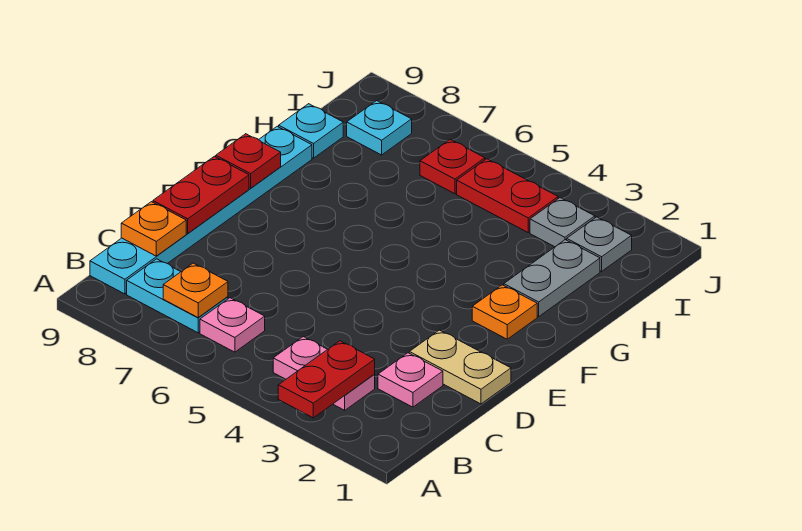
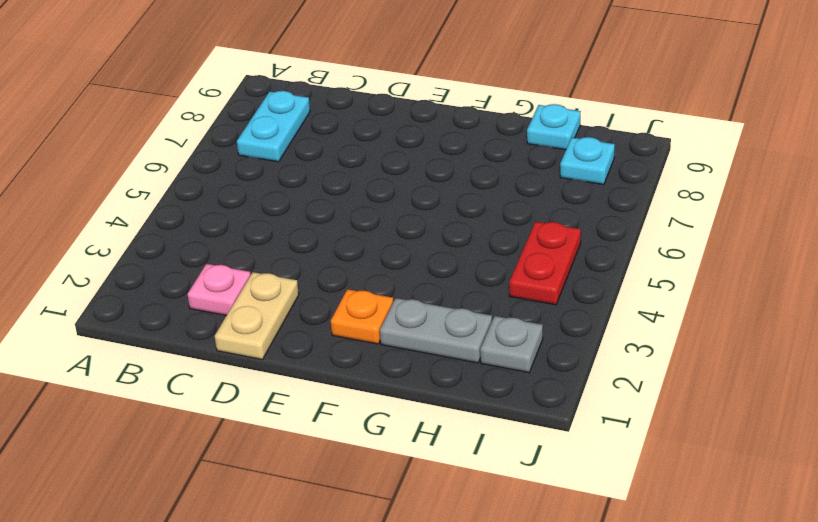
none -> pink plate B3:B4 level 1
none -> pink plate B6 level 1
none -> cyan plate B9:G9 level 1

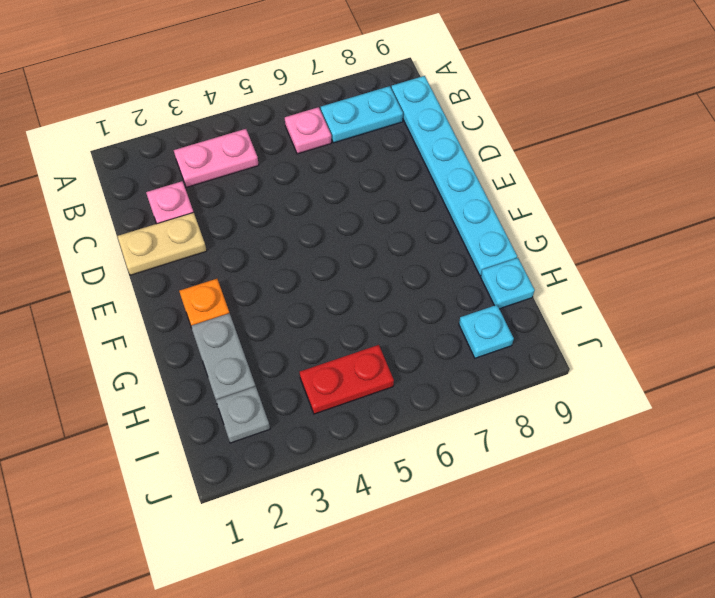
none -> grey plate I3 level 1
none -> red plate I6 level 1
none -> red plate A3:B3 level 2

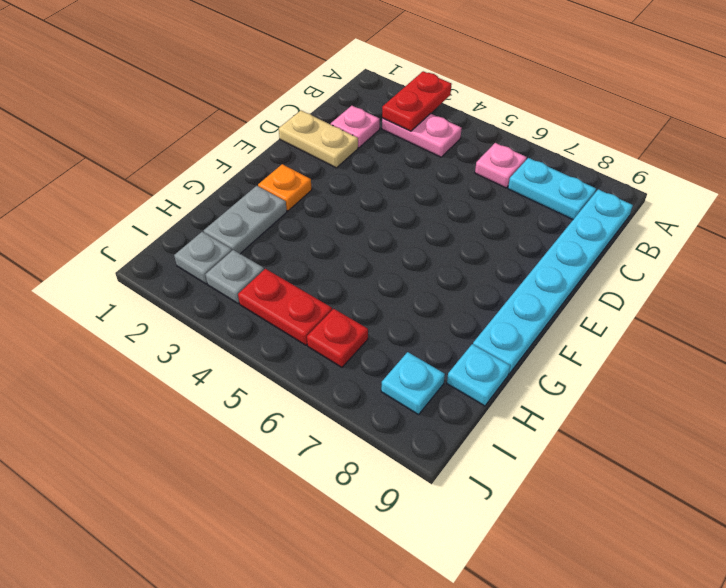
none -> orange plate B7 level 2
none -> orange plate C9 level 2
none -> red plate D9:E9 level 2

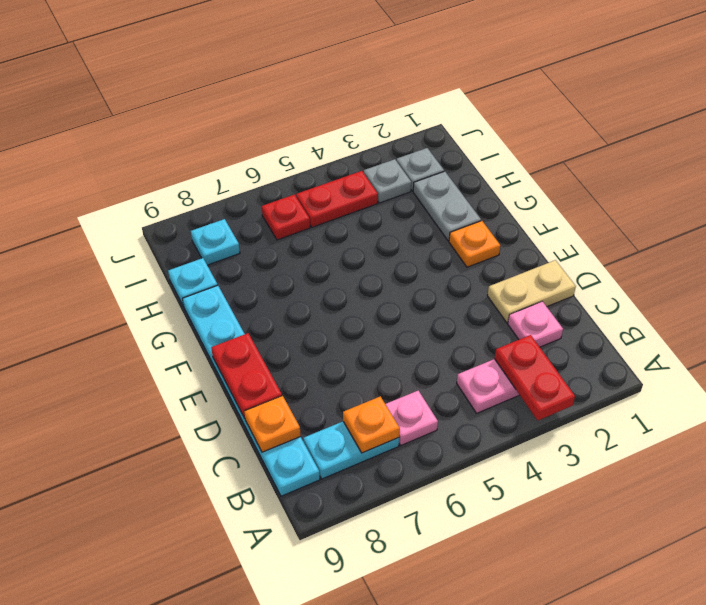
none -> red plate F9 level 2

